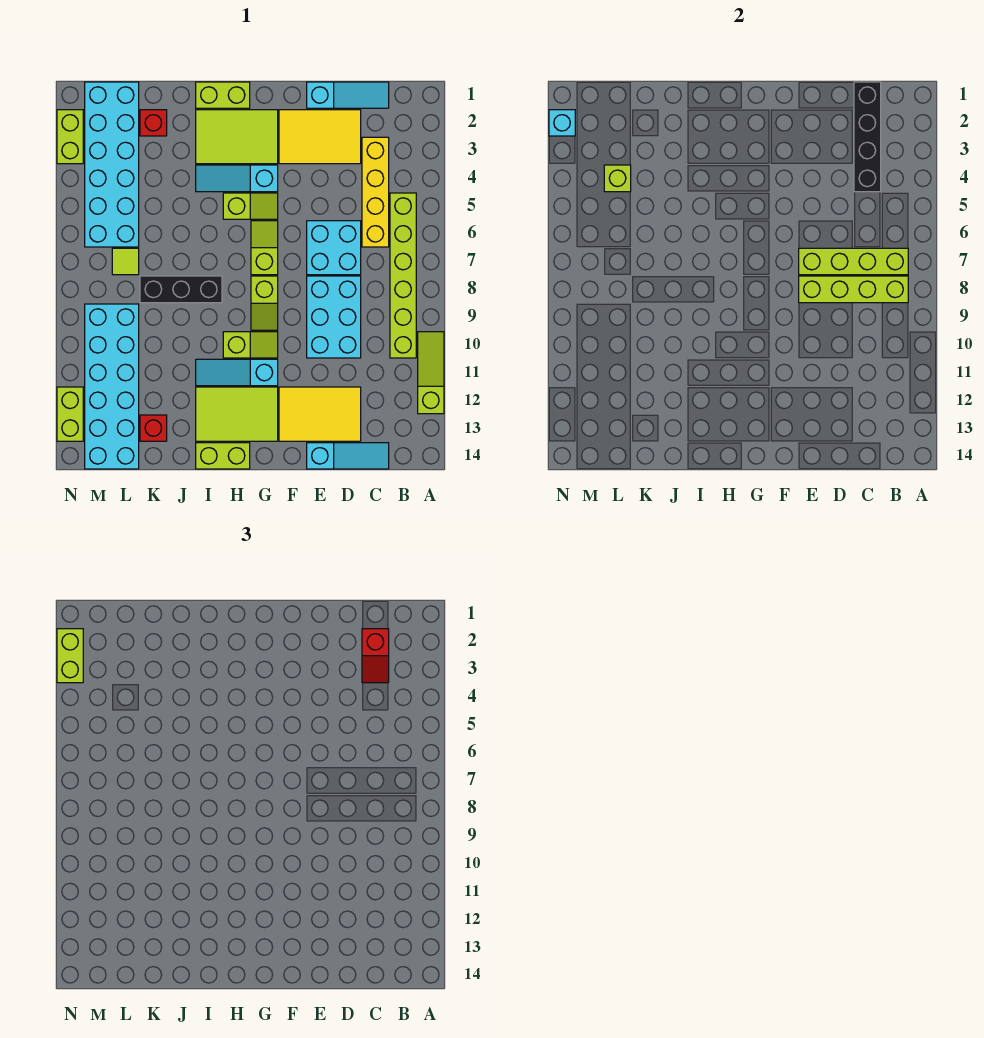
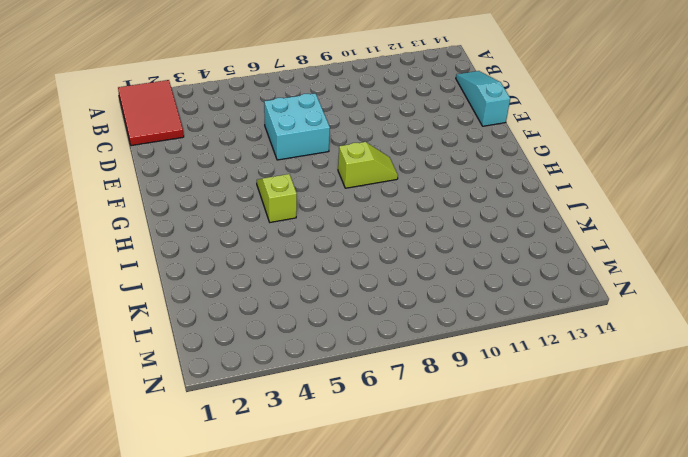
red tile A1:C2 level 1 -> cyan slope C1:E1 level 1 top E
none -> lime slope A10:A12 level 1 top 12
none -> lime brick B5:B10 level 1
none -> yellow brick C3:C6 level 1
none -> yellow tile D2:F3 level 1

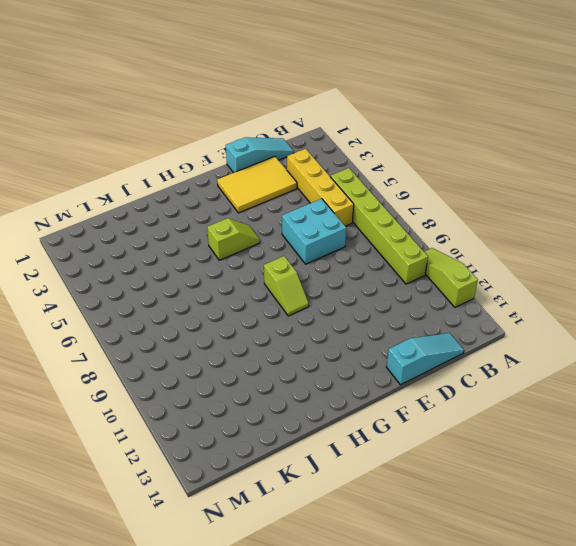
none -> cyan brick D8:E10 level 1
none -> yellow tile D12:F13 level 1
none -> lime tile G2:I3 level 1
none -> cyan slope G4:I4 level 1 top G

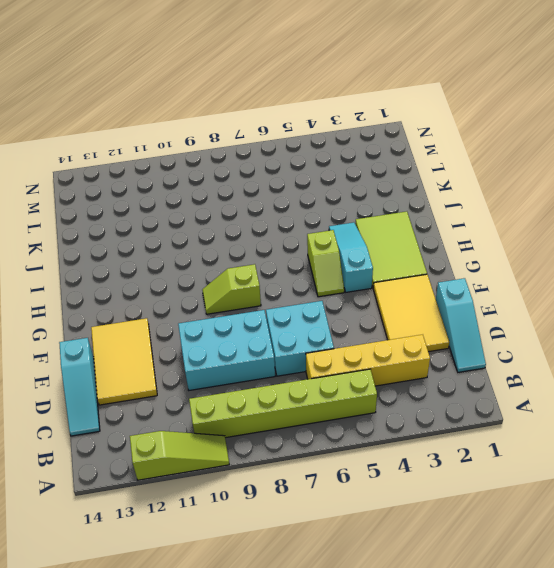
none -> lime slope G6:G7 level 1 top 7
none -> lime slope G10:H10 level 1 top H
none -> cyan slope G11:I11 level 1 top G
none -> lime tile G12:I13 level 1

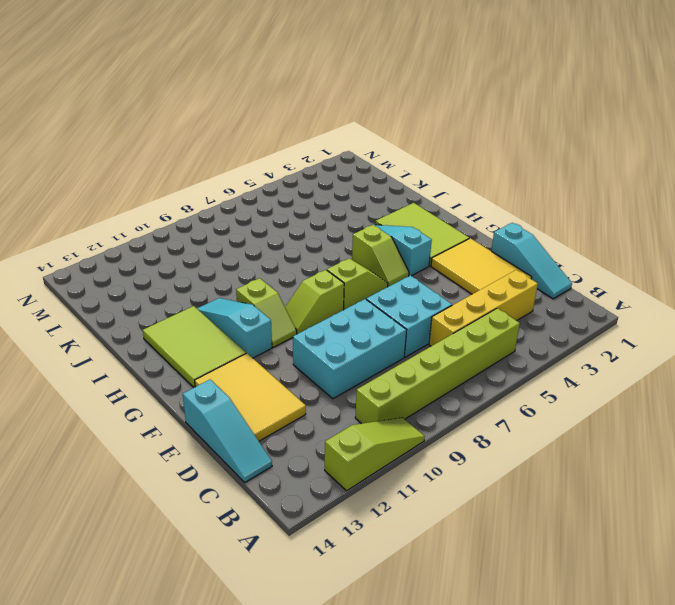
none -> lime brick H1:I1 level 1
none -> lime brick H14:I14 level 1
none -> black brick I8:K8 level 1
none -> red brick K2 level 1

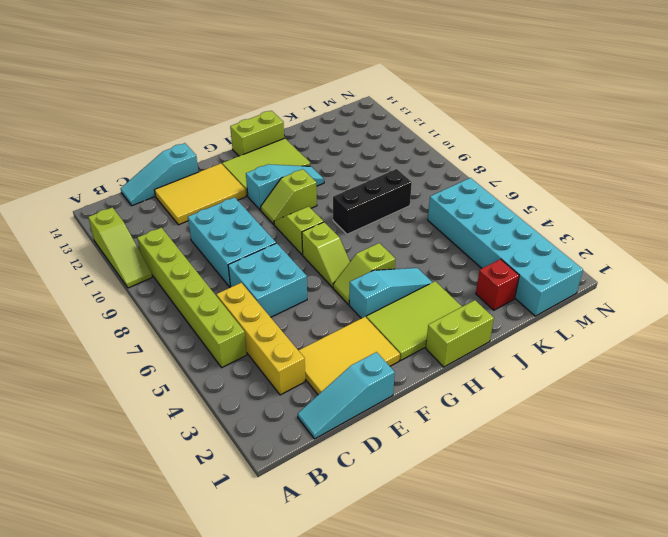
none -> red brick K13 level 1
none -> lime tile L7 level 1
none -> cyan brick L9:M14 level 1
none -> lime brick N2:N3 level 1

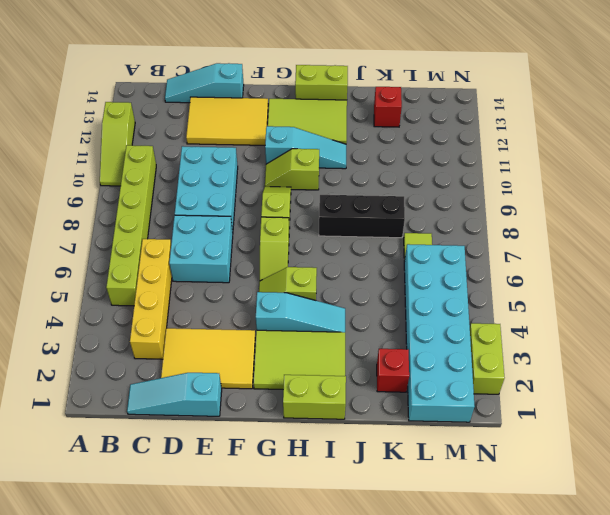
none -> cyan brick L9:M14 level 1
none -> lime brick N12:N13 level 1
none -> lime brick B7:E7 level 2
none -> lime brick B8:E8 level 2

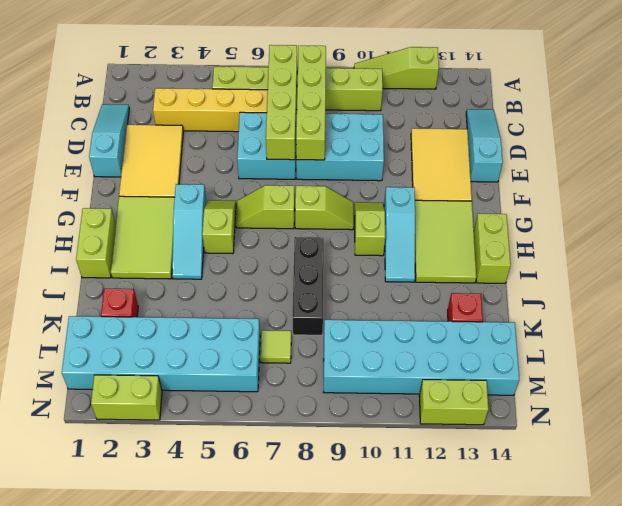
none -> black brick C1:C4 level 2
none -> lime brick L4 level 2
none -> cyan brick N2 level 2
none -> red slope C2:C3 level 3 top 2

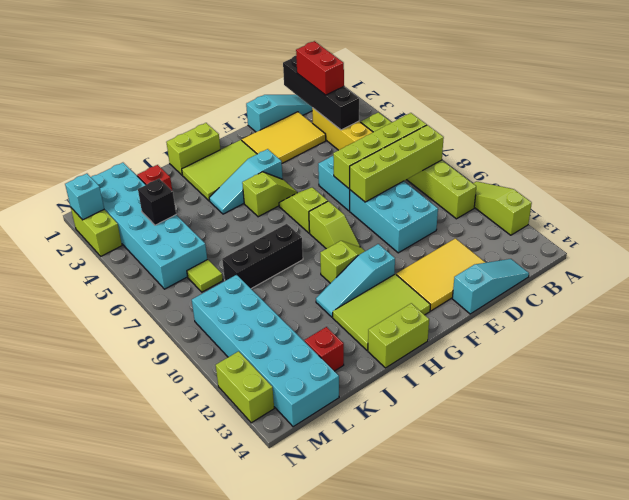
red brick C2:C3 level 3 -> red slope C2:C3 level 3 top 2
black brick L4 level 2 -> lime brick L4 level 2
none -> lime brick N2:N3 level 3

